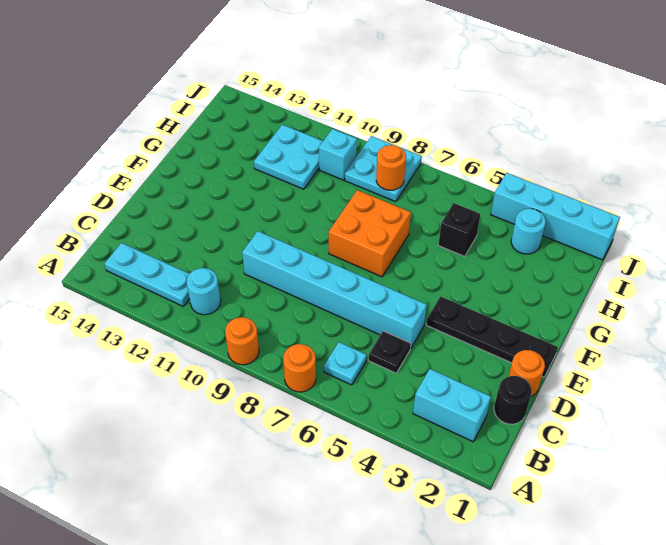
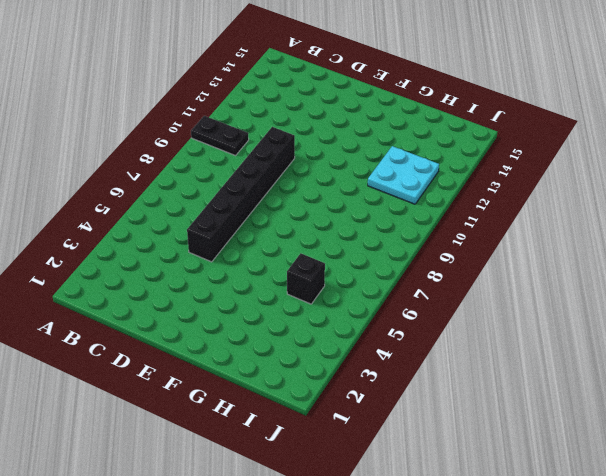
black plate A10:B10 level 1 -> none
black brick D5:D10 level 1 -> cyan brick D5:D10 level 1
none -> orange round brick A7 level 1
none -> orange round brick A9 level 1
none -> cyan brick B2:B3 level 1

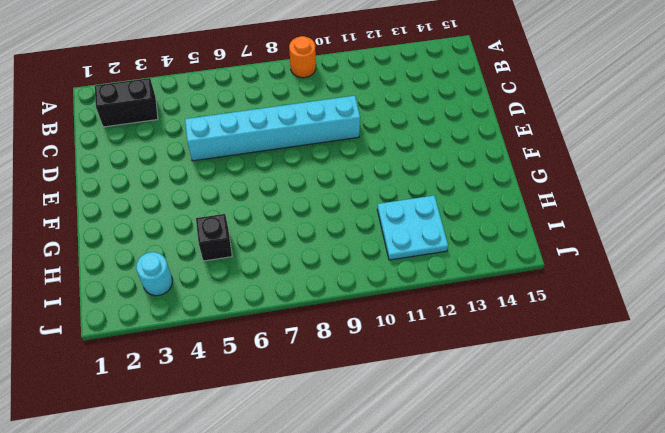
black brick B2:B3 level 1 -> cyan brick B2:B3 level 1
none -> orange round brick A7 level 1
none -> cyan plate B6 level 1
none -> cyan round brick B11 level 1

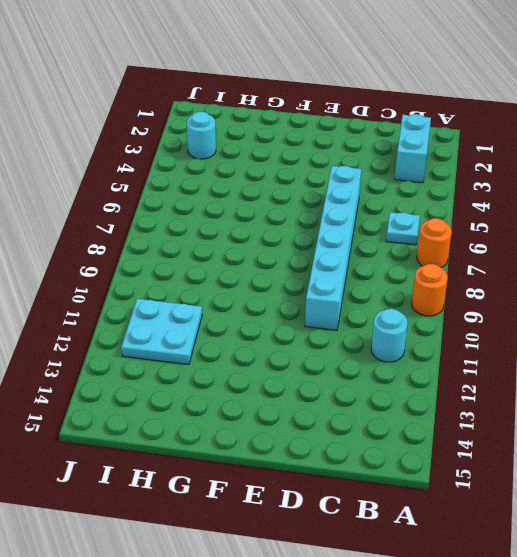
none -> cyan plate B12:B14 level 1
none -> black round brick C1 level 1
none -> black plate C5 level 1

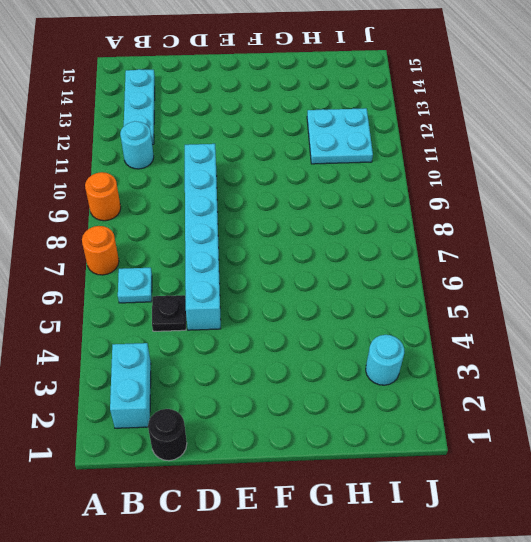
none -> orange round brick D1 level 1
none -> black plate E1:E4 level 1
none -> orange brick F7:G8 level 1

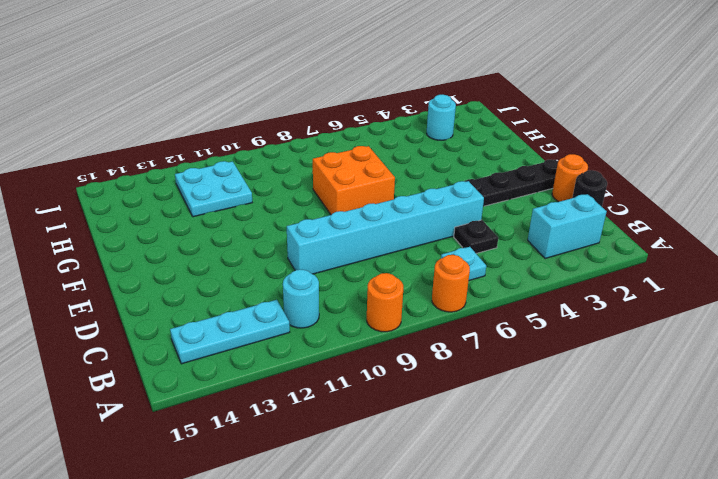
none -> black brick H5 level 1
none -> cyan plate I8:J9 level 1
none -> cyan brick I10 level 1

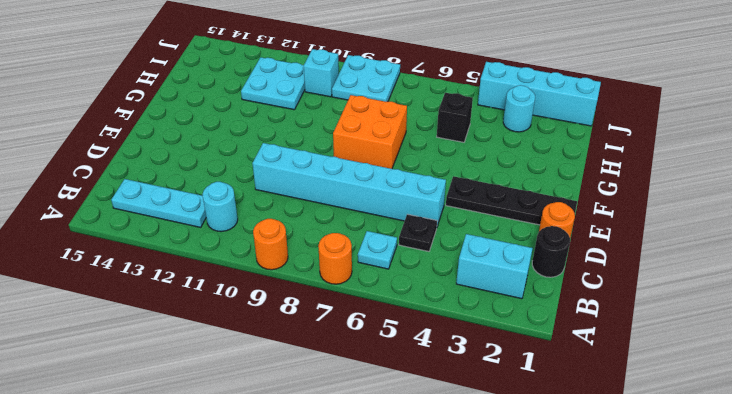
none -> orange round brick I8 level 2

